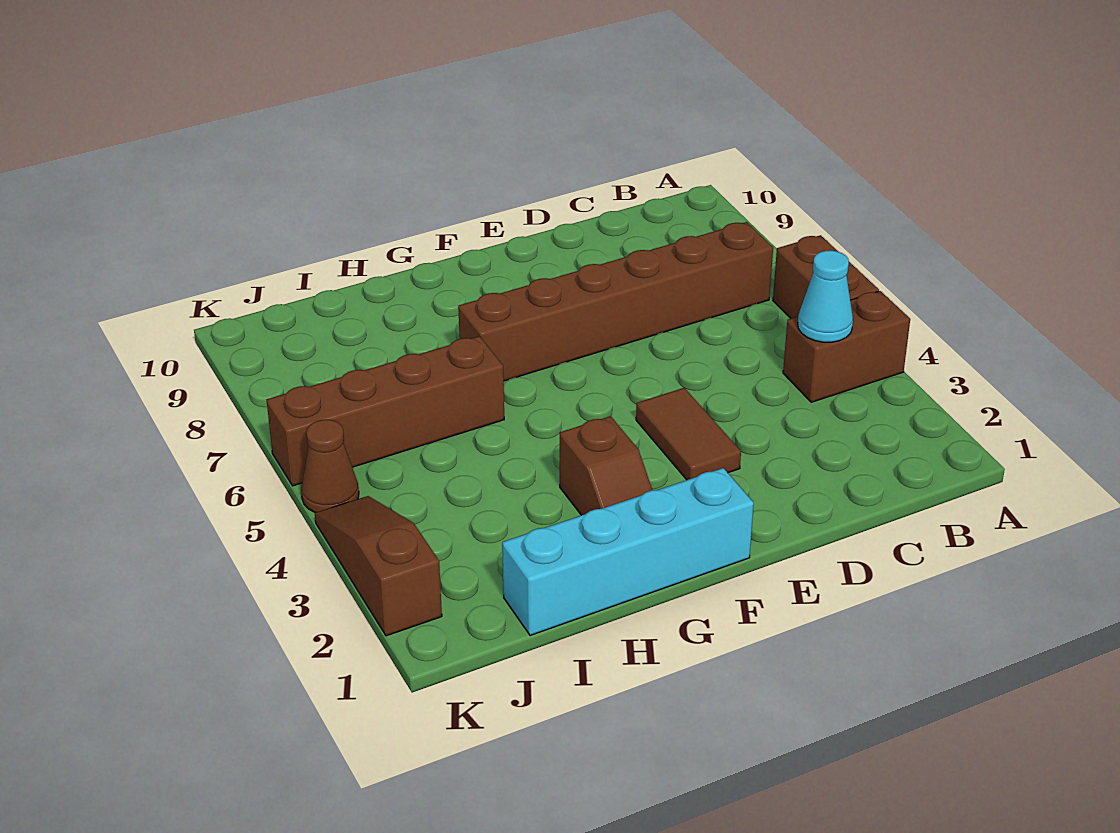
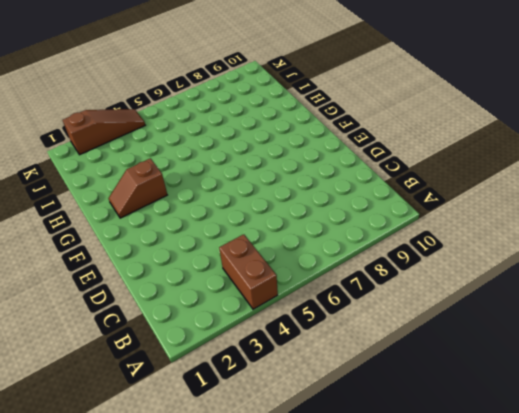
none -> brown brick A5:A6 level 1
none -> brown brick B7:G7 level 1

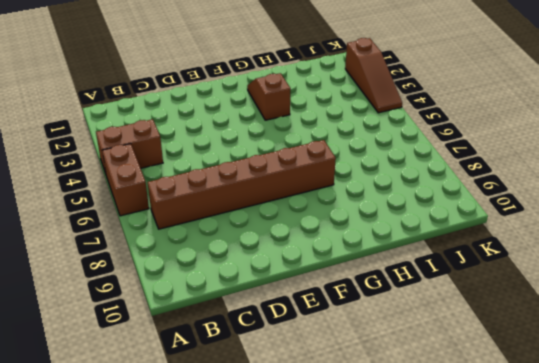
none -> brown tile E3:E4 level 1
none -> cyan brick F1:I1 level 1

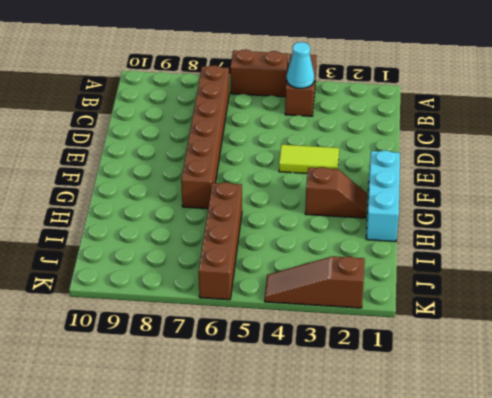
lime tile E3:E4 level 1 -> brown tile E3:E4 level 1
cyan brick F1:H1 level 1 -> cyan brick F1:I1 level 1
none -> brown cone K5 level 1

